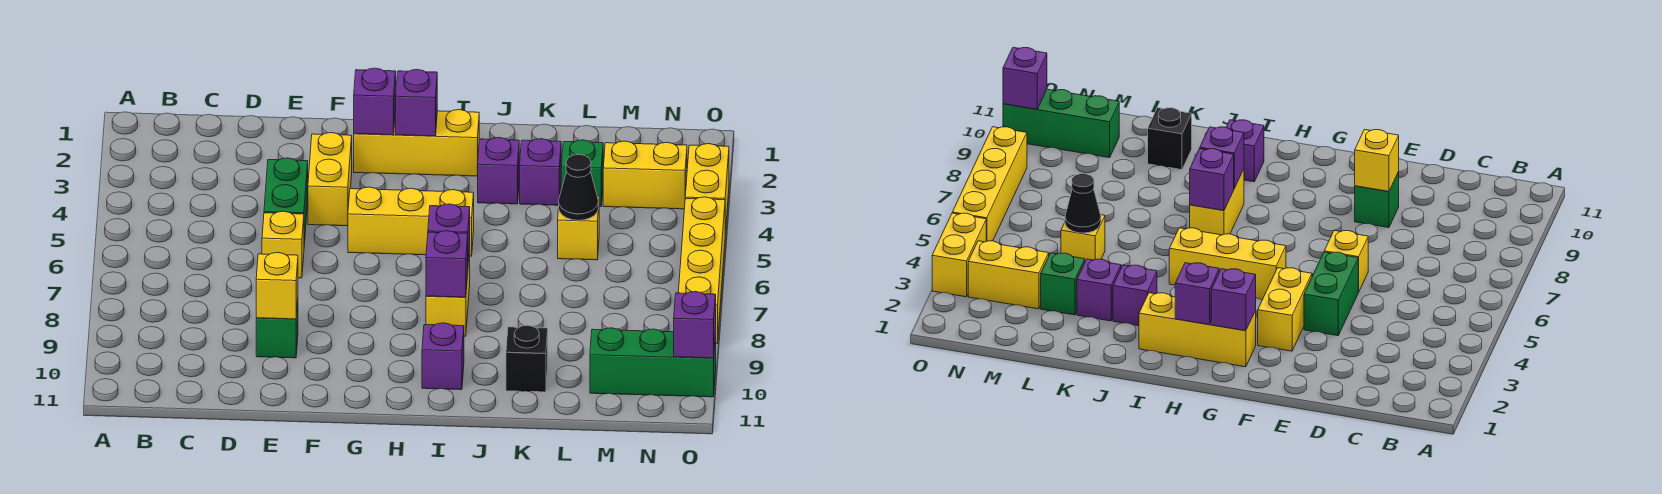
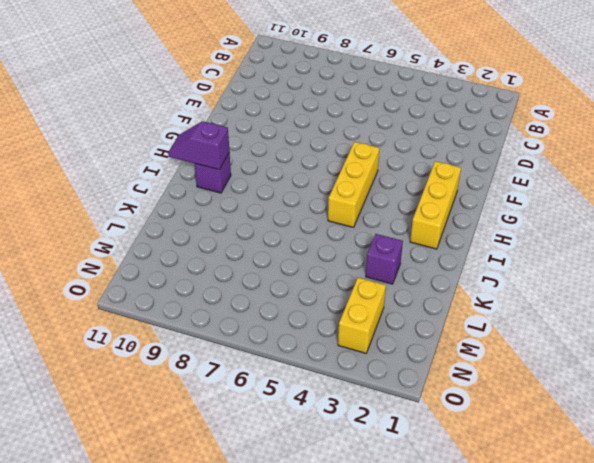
purple slope I10:I11 level 2 top 10 -> none
none -> green brick E4:E5 level 1
none -> yellow brick E6 level 1
none -> green brick E9 level 1

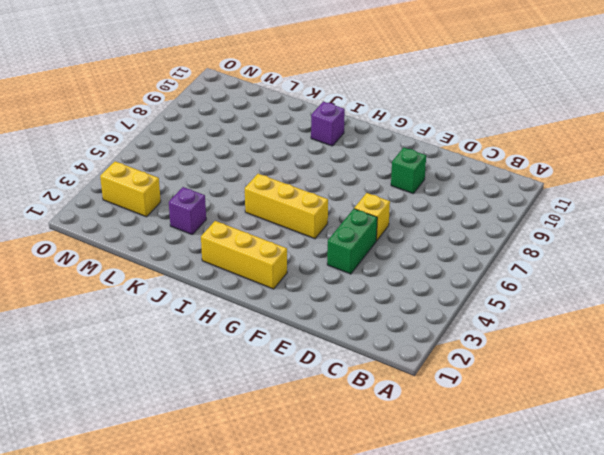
none -> yellow brick F3:F4 level 1
none -> yellow brick I7:I8 level 1
none -> purple brick J3 level 1

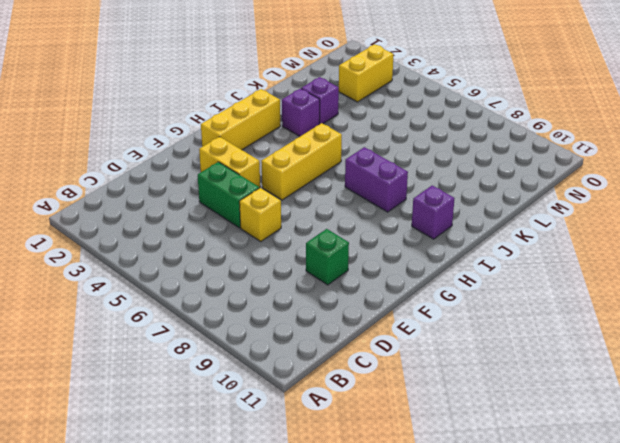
purple brick I7:I8 level 1 -> yellow brick I7:I8 level 1
none -> black brick K10 level 1
none -> green brick L3 level 1
none -> yellow brick L5 level 1

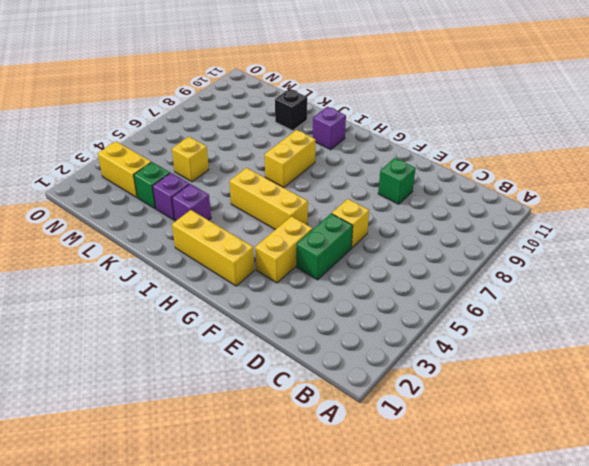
none -> green brick M10:O10 level 1
none -> yellow brick O3:O4 level 1
none -> yellow brick O5:O8 level 1

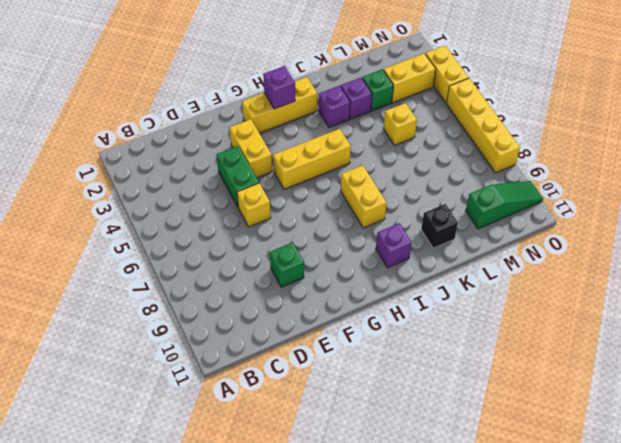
green slope M10:O10 level 1 top M -> green brick M10:O10 level 1
none -> yellow brick E9 level 2
none -> purple brick G2 level 2
none -> purple brick I7 level 2

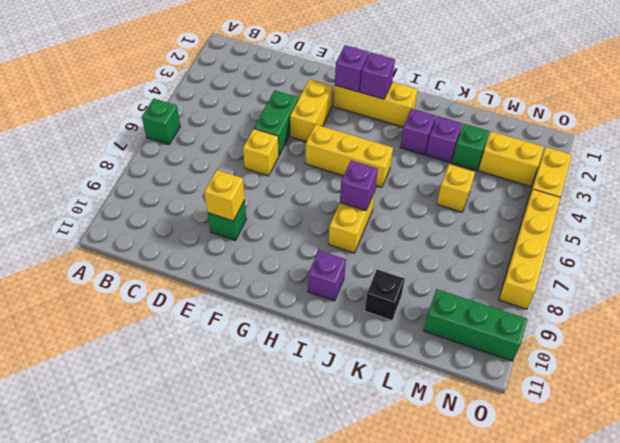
green brick A6 level 1 -> none
none -> purple brick I8 level 2
none -> black cone L5 level 2
none -> purple brick O10 level 2

